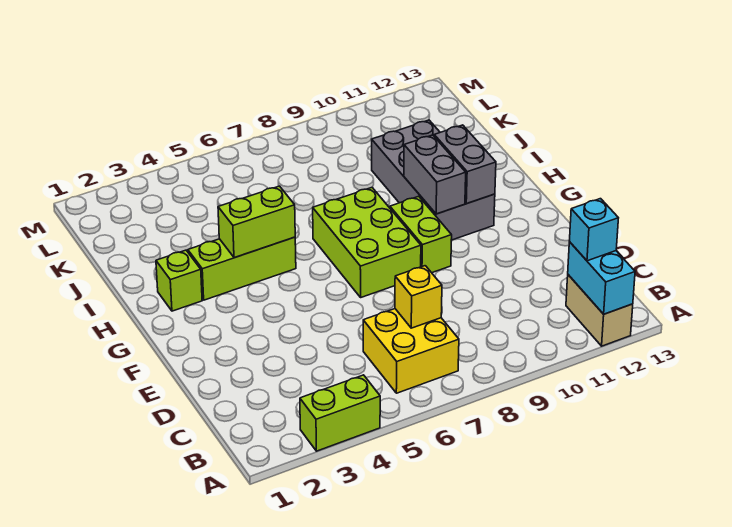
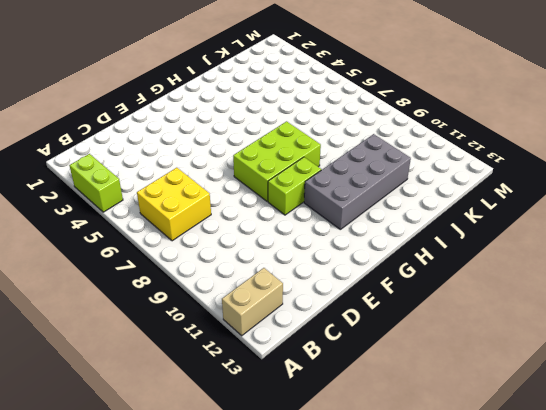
none -> lime brick H2 level 1
none -> lime brick H3:H5 level 1
none -> cyan brick A12:B12 level 2

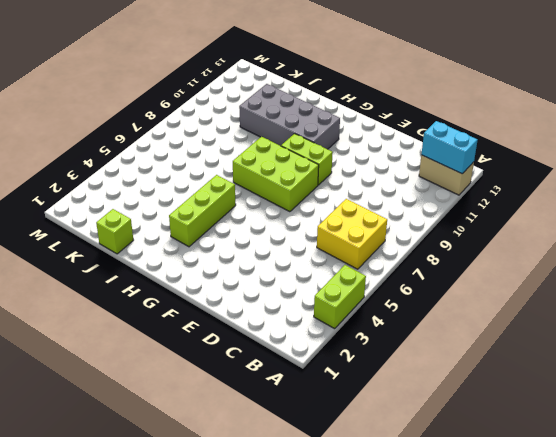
lime brick J1 level 1 -> lime brick H2 level 1
none -> yellow brick C7 level 2
none -> grey brick G10:H10 level 2
none -> grey brick G11:H11 level 2

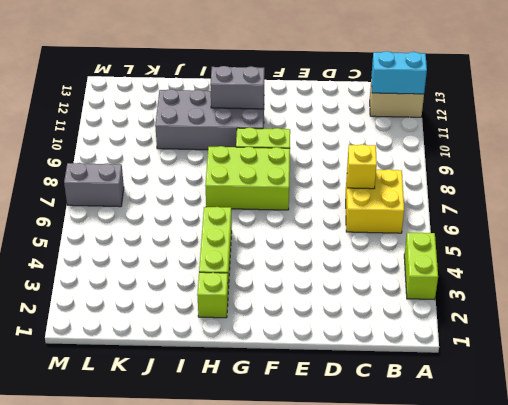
grey brick L7:M7 level 1 -> grey brick G10:H10 level 2
none -> lime brick H4:H5 level 2
none -> cyan brick B12 level 3

